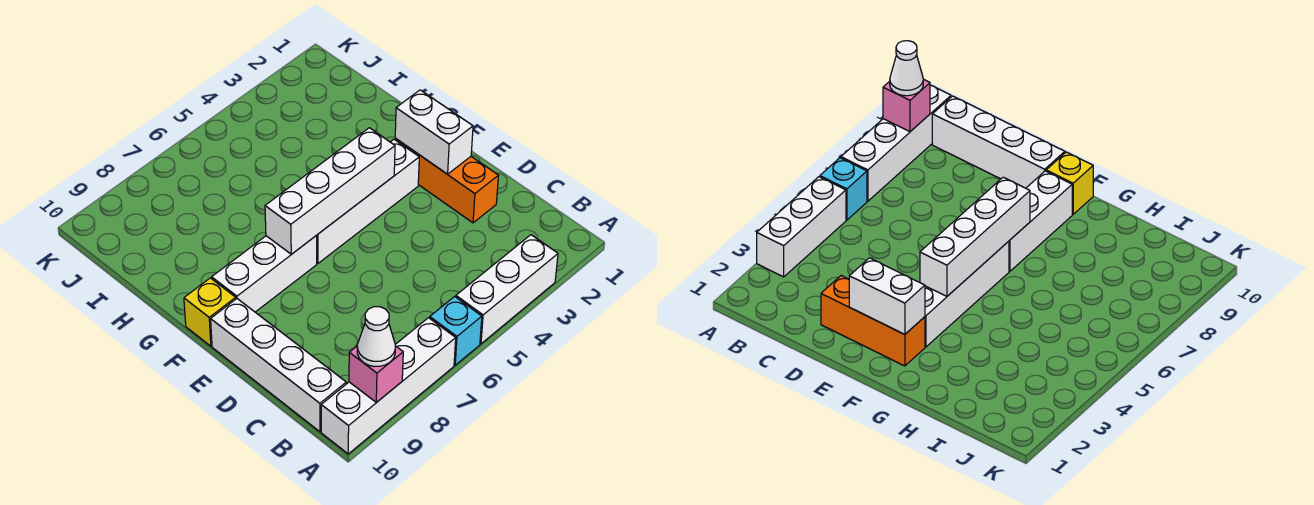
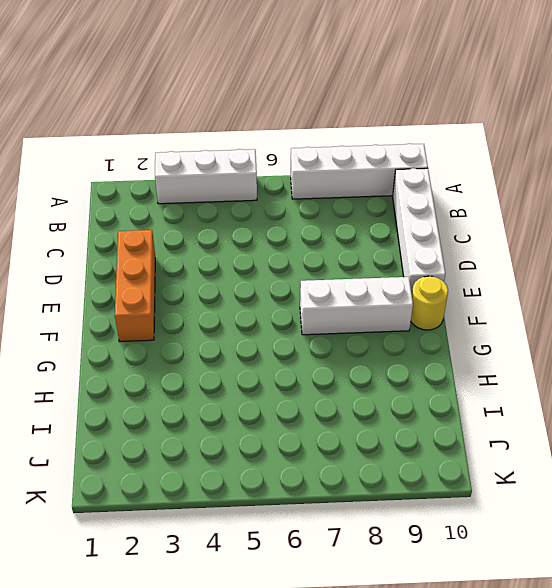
yellow round brick F10 level 1 -> yellow brick F10 level 1
none -> cyan brick A6 level 1
none -> white brick F3:F6 level 1
none -> pink brick A9 level 2

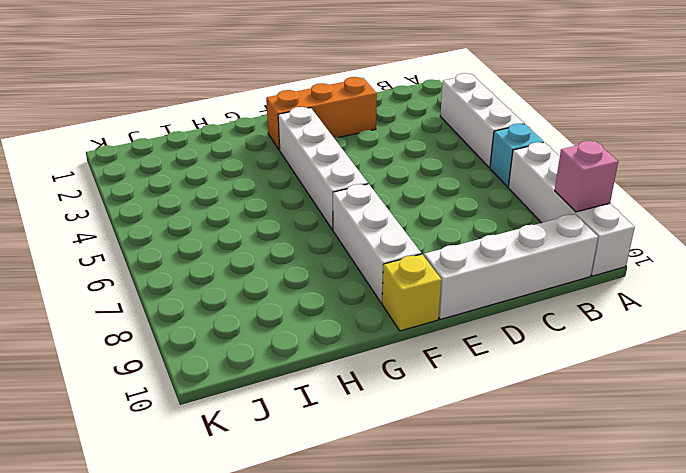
none -> white brick E2:F2 level 2
none -> white brick F4:F7 level 2
none -> white cone A9 level 3

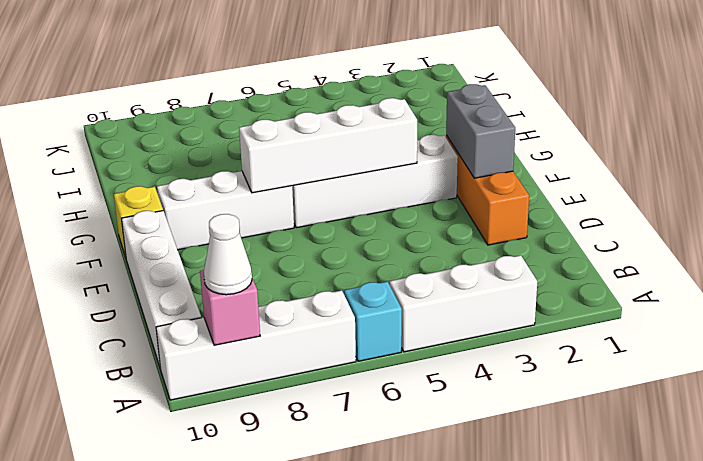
grey brick E2:F2 level 2 -> white brick E2:F2 level 2

